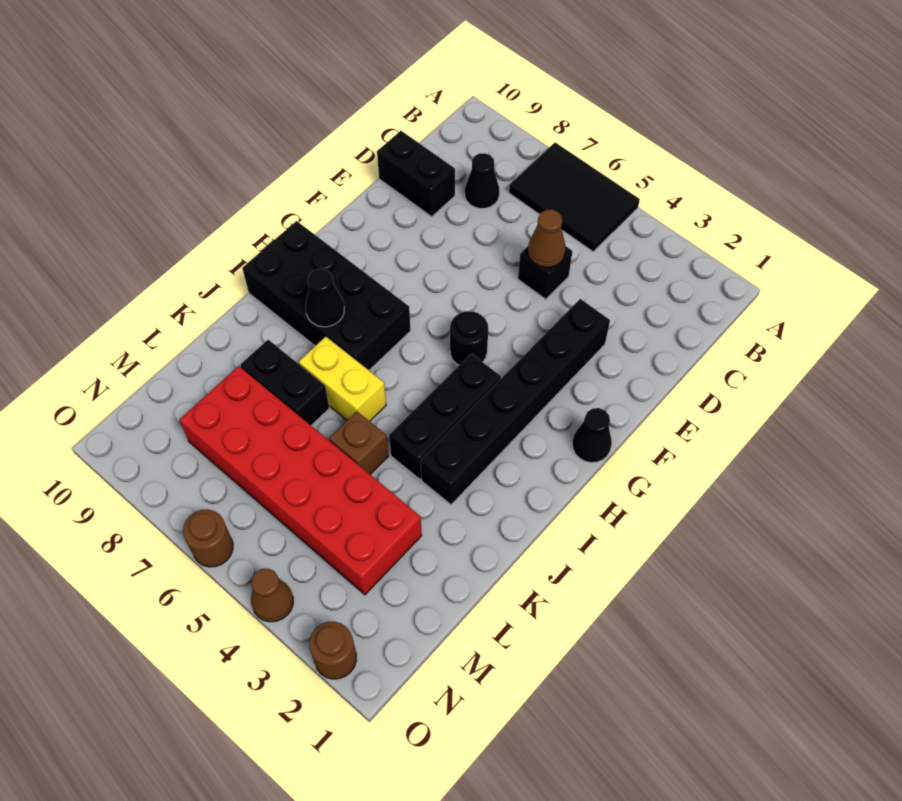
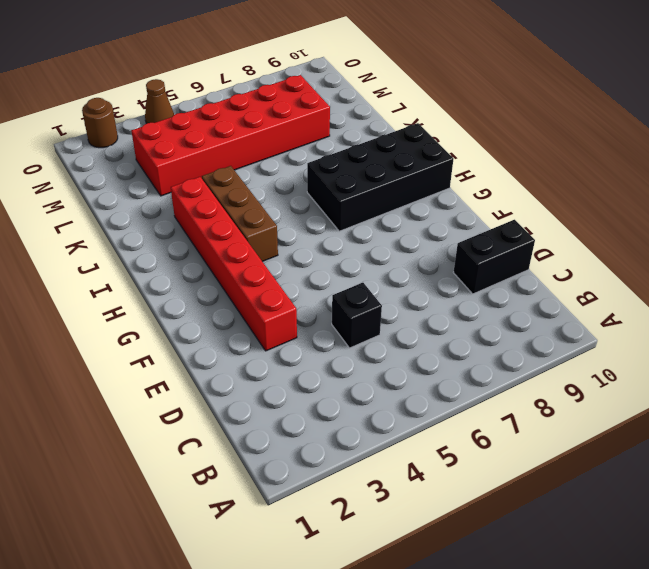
red brick E3:J3 level 1 -> black brick E3:J3 level 1
brown brick H4:J4 level 1 -> black brick H4:J4 level 1
none -> black tile A5:B7 level 1
none -> black cone C8 level 1
none -> black cone G1 level 1

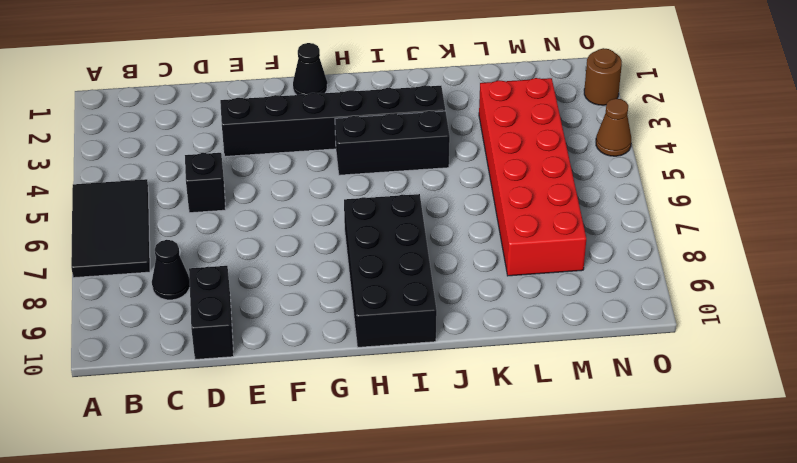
none -> black round brick G5 level 1
none -> yellow brick J6:J7 level 1
none -> brown brick K5 level 1

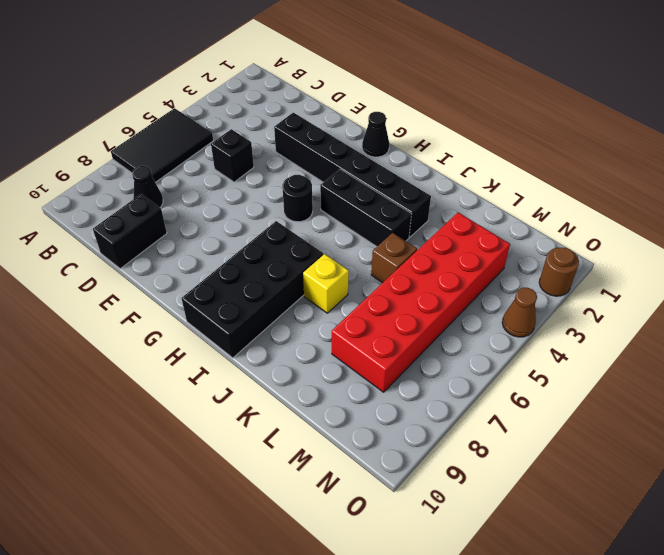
yellow brick J7 level 1 -> yellow brick J6:J7 level 1
none -> black brick K7:K8 level 1
none -> brown round brick O6 level 1
none -> brown cone D5 level 2

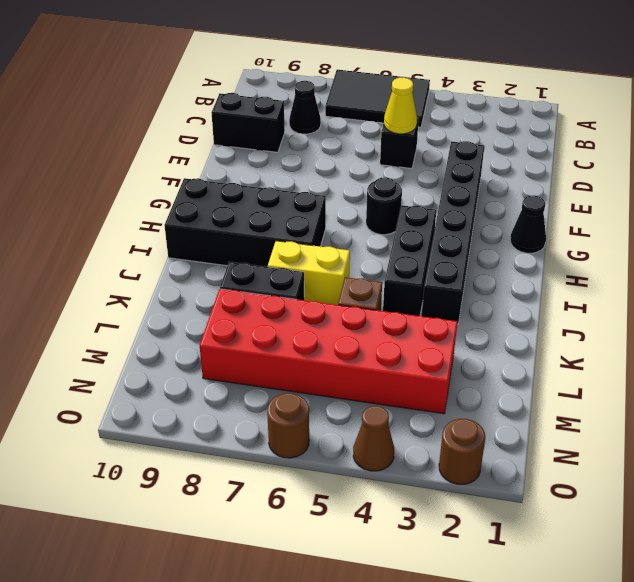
yellow cone D5 level 2 -> brown cone D5 level 2
none -> black cone I8 level 2

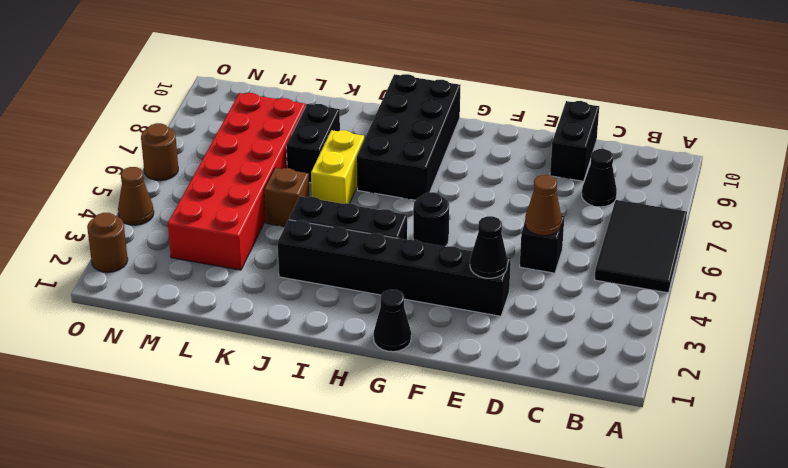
black cone E3 level 2 -> black cone I8 level 2

